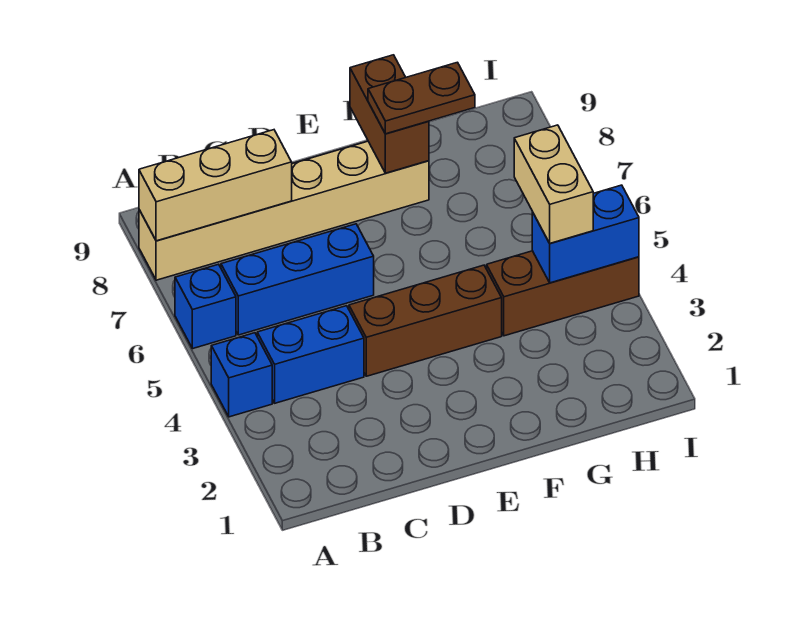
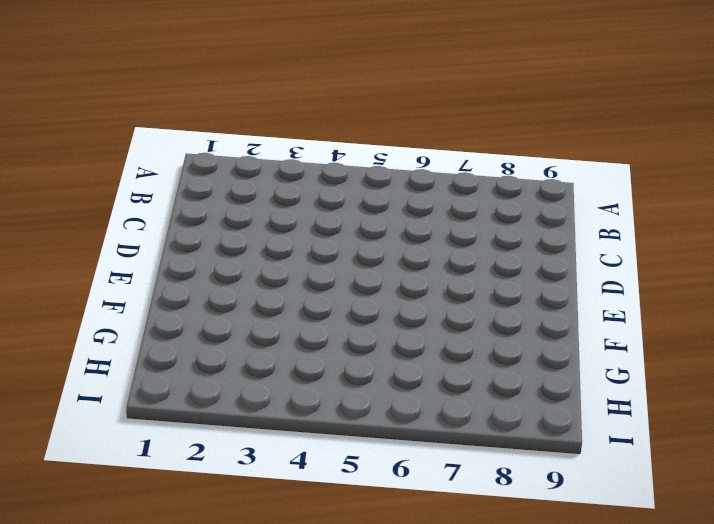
none -> blue brick A4 level 1
none -> blue brick A6 level 1
none -> tan brick A8:F8 level 1

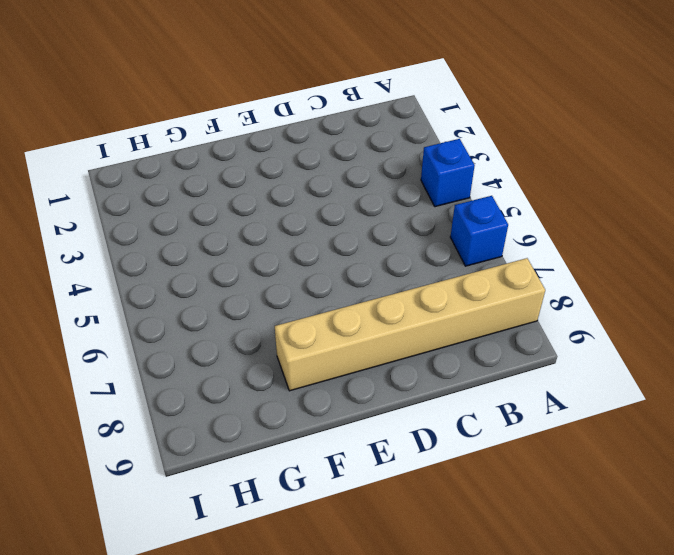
none -> blue brick B4:C4 level 1
none -> blue brick B6:D6 level 1
none -> brown brick D4:F4 level 1

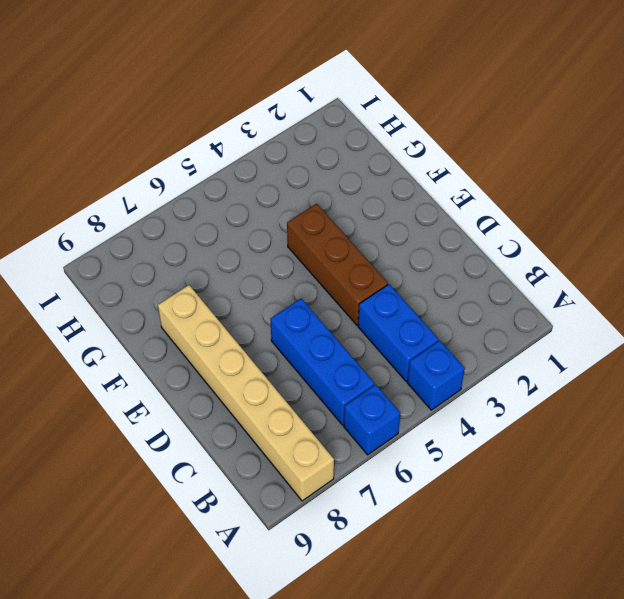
none -> brown brick G4:I4 level 1
none -> tan brick A8:C8 level 2
none -> brown brick F8:F9 level 2

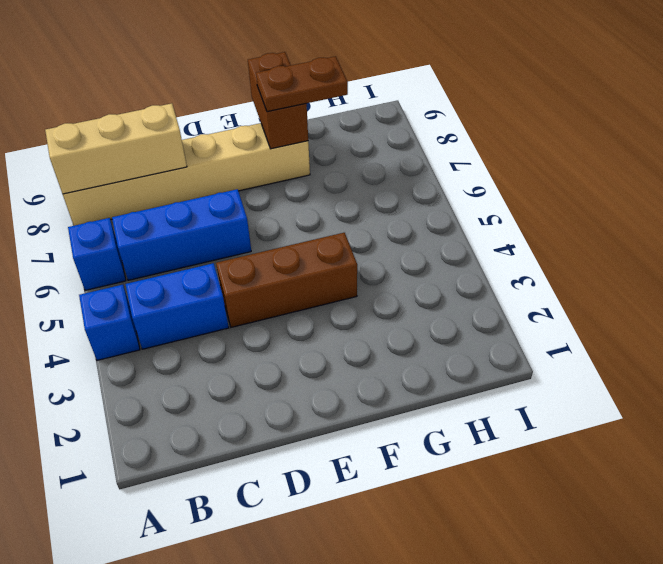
none -> brown brick G4:I4 level 1
none -> blue brick H4:I4 level 2
none -> tan brick H4:H5 level 3

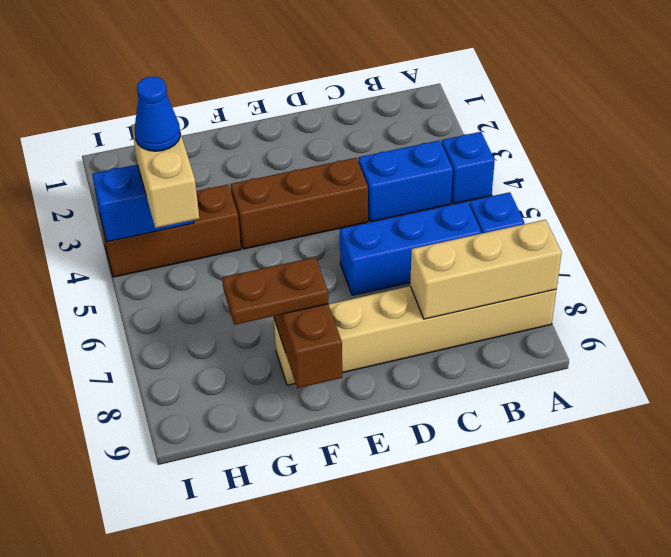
blue cone H4 level 4 -> none

